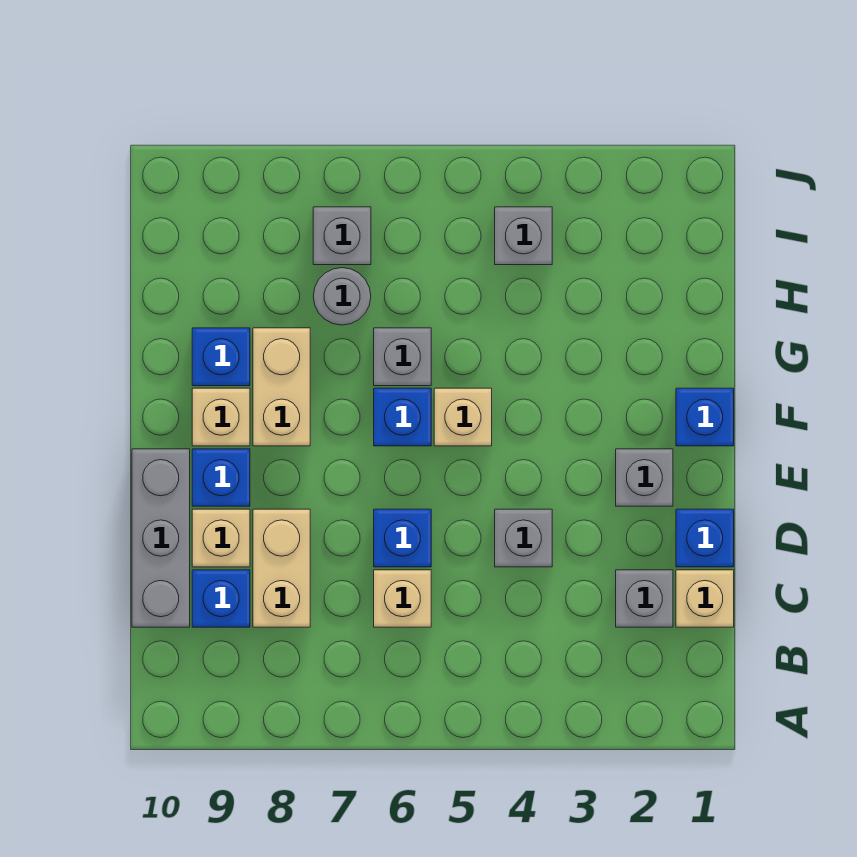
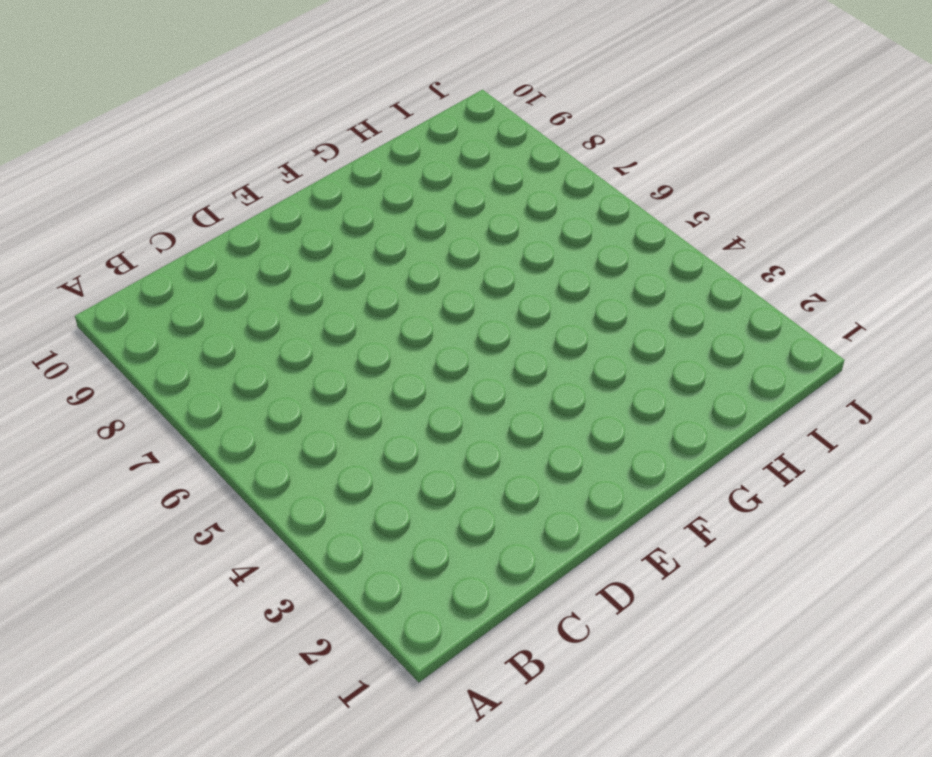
none -> tan brick C1 level 1
none -> grey brick C2 level 1
none -> tan brick C6 level 1

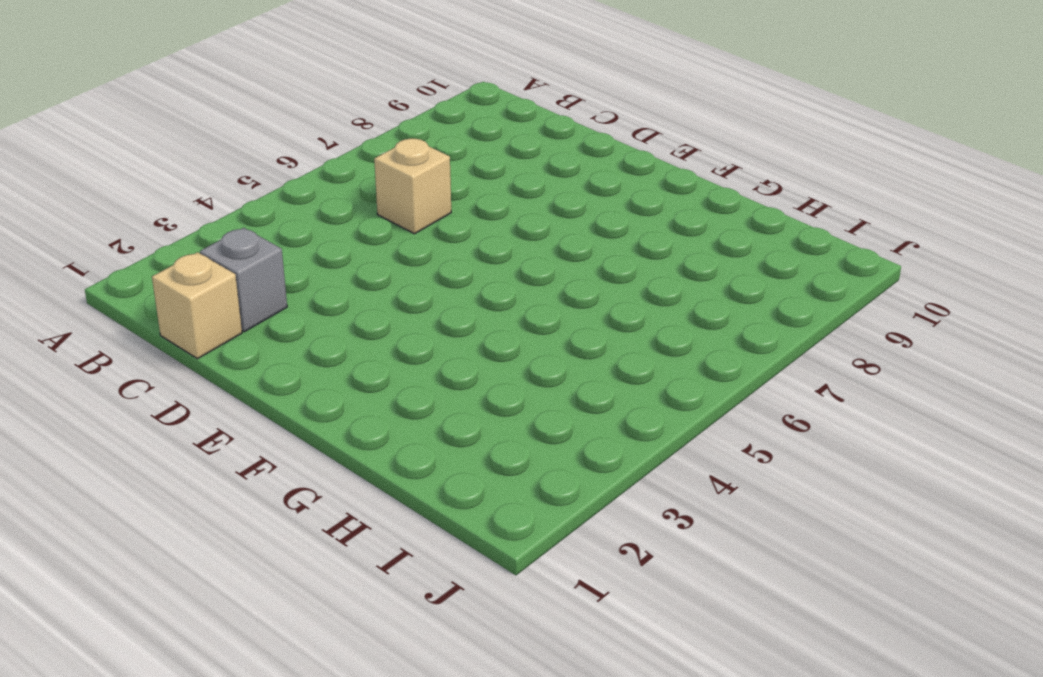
none -> tan brick C8:D8 level 1
none -> blue brick C9 level 1
none -> grey brick C10:E10 level 1

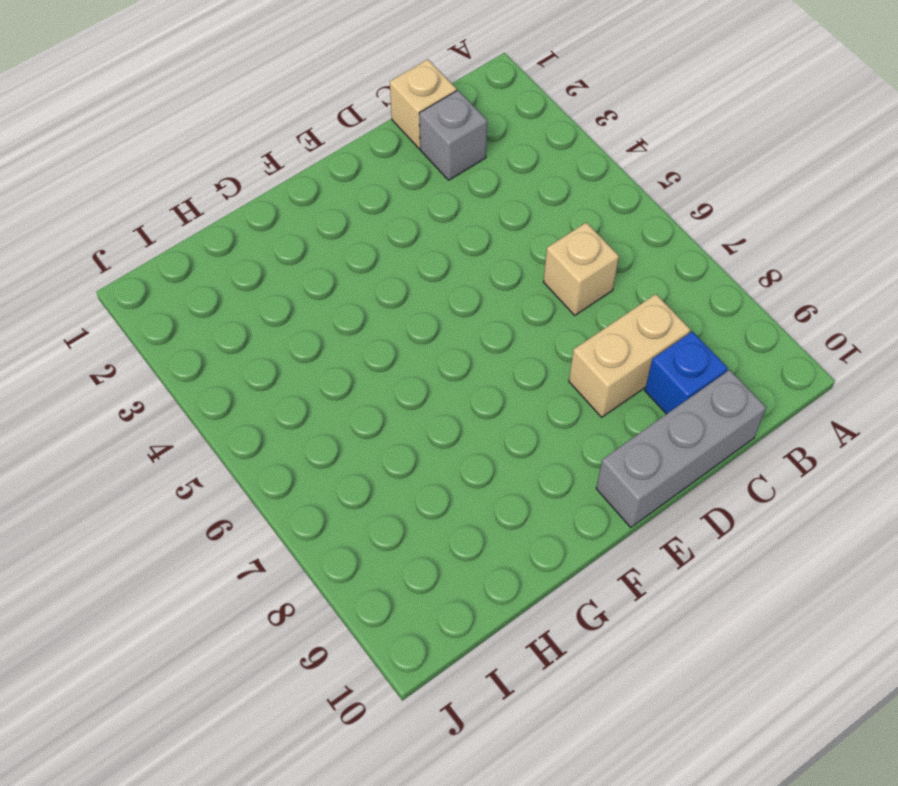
none -> blue brick D1 level 1
none -> grey brick D4 level 1
none -> blue brick D6 level 1

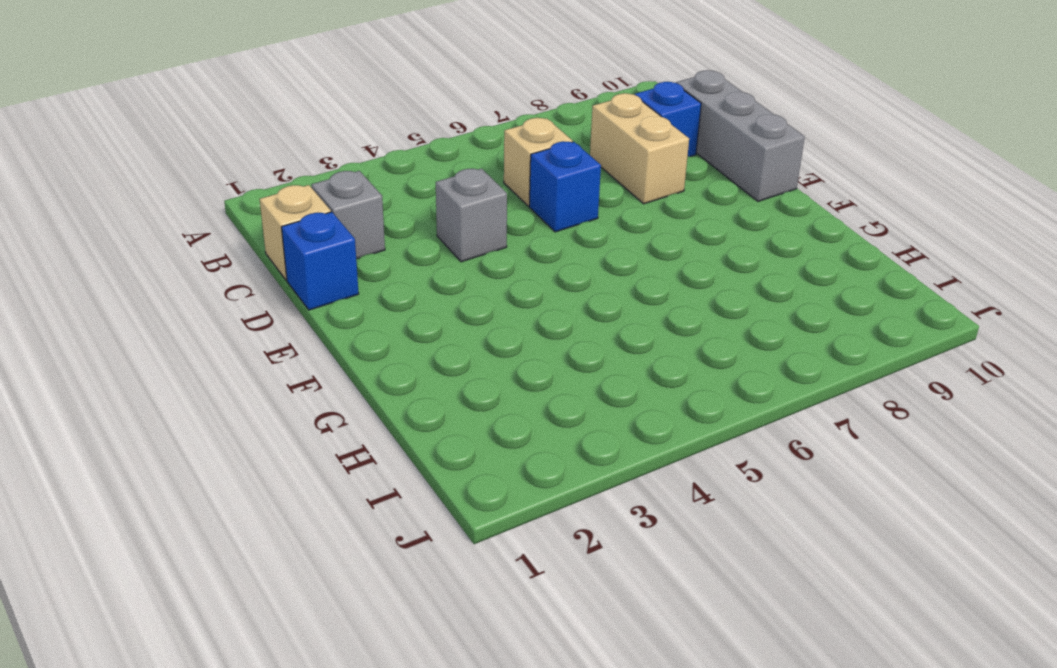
none -> tan brick D9 level 1
none -> grey brick E2 level 1
none -> blue brick E9 level 1

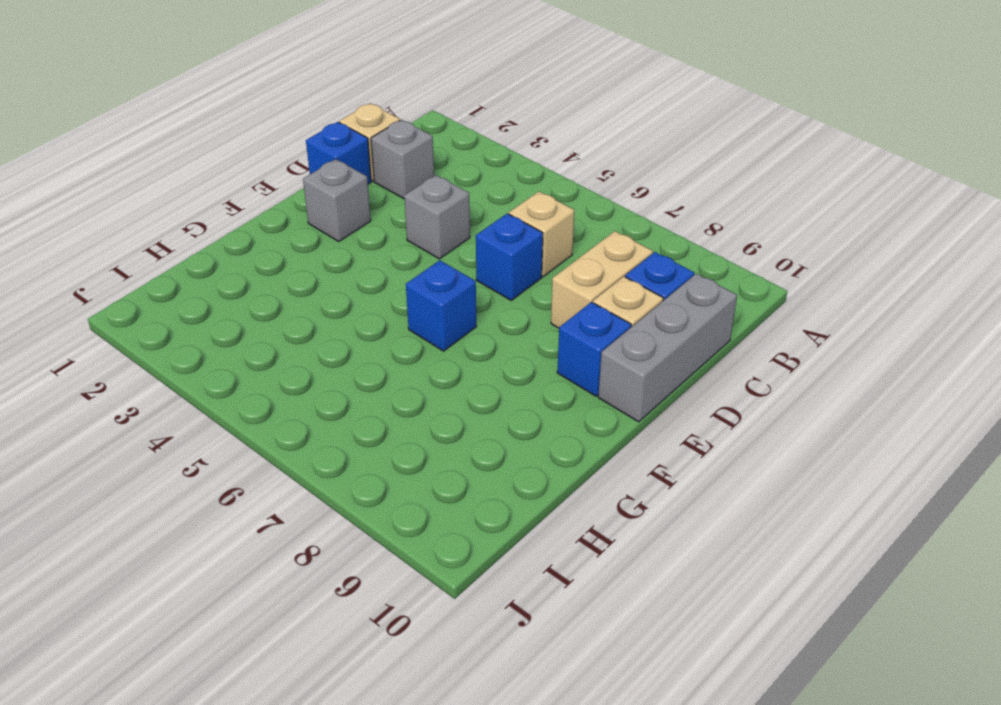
none -> blue brick F1 level 1
none -> tan brick F5 level 1
none -> tan brick F8:G8 level 1

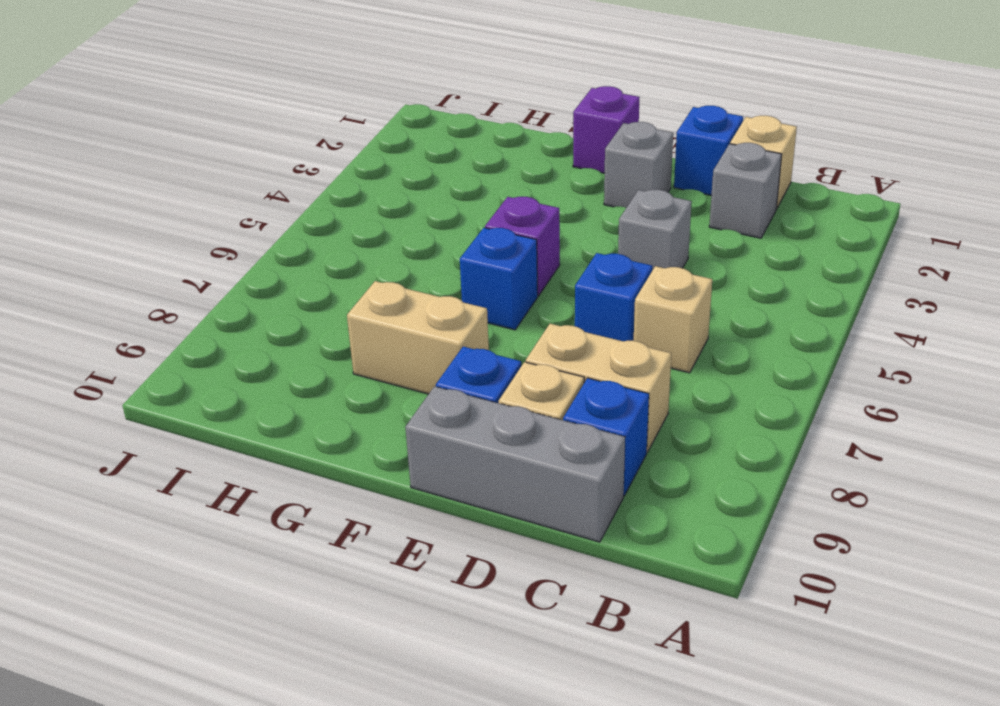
purple brick F1 level 1 -> blue brick F1 level 1
purple brick F5 level 1 -> tan brick F5 level 1
none -> tan brick F9 level 1
none -> grey brick G6 level 1
none -> blue brick G9 level 1

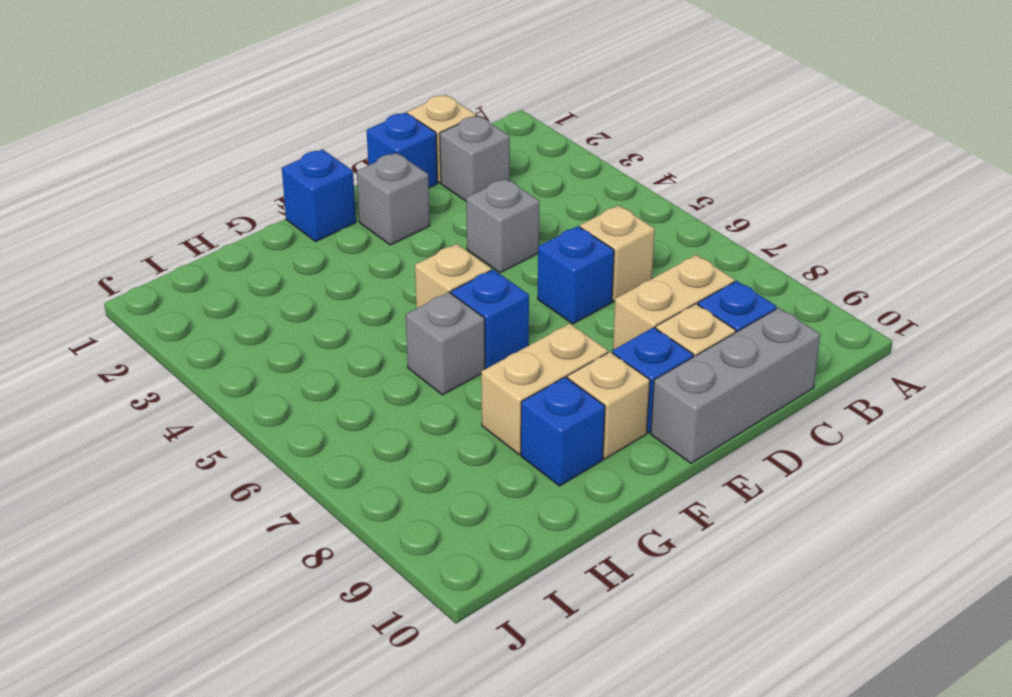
none -> grey round brick H7 level 1
none -> grey brick I4 level 1
none -> grey brick I7 level 1

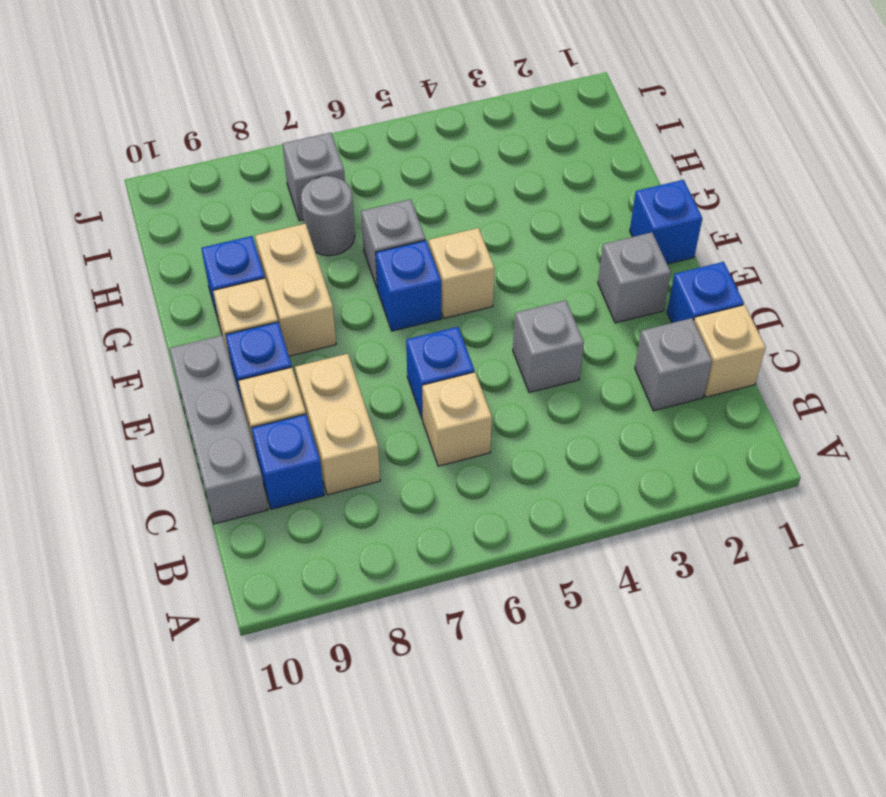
none -> grey brick I4 level 1

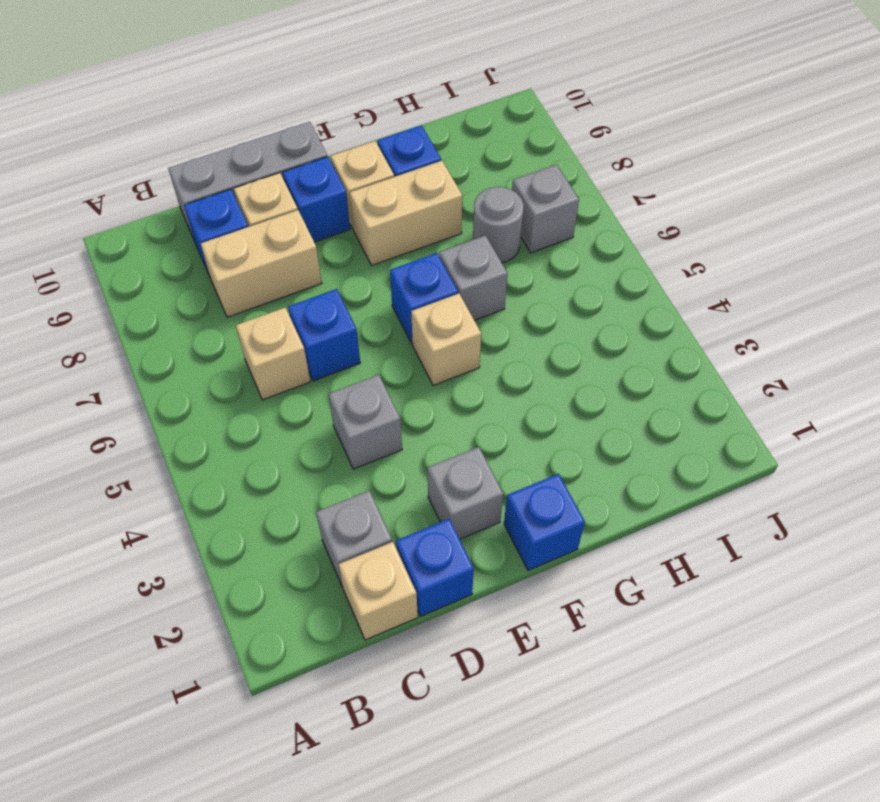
none -> grey brick I4 level 1

